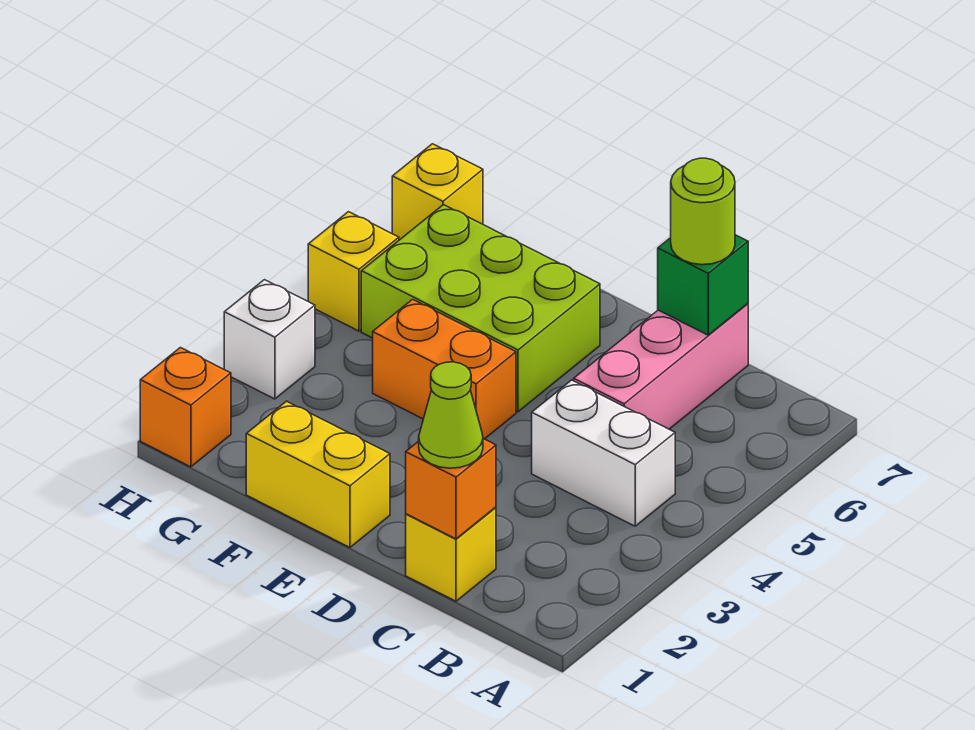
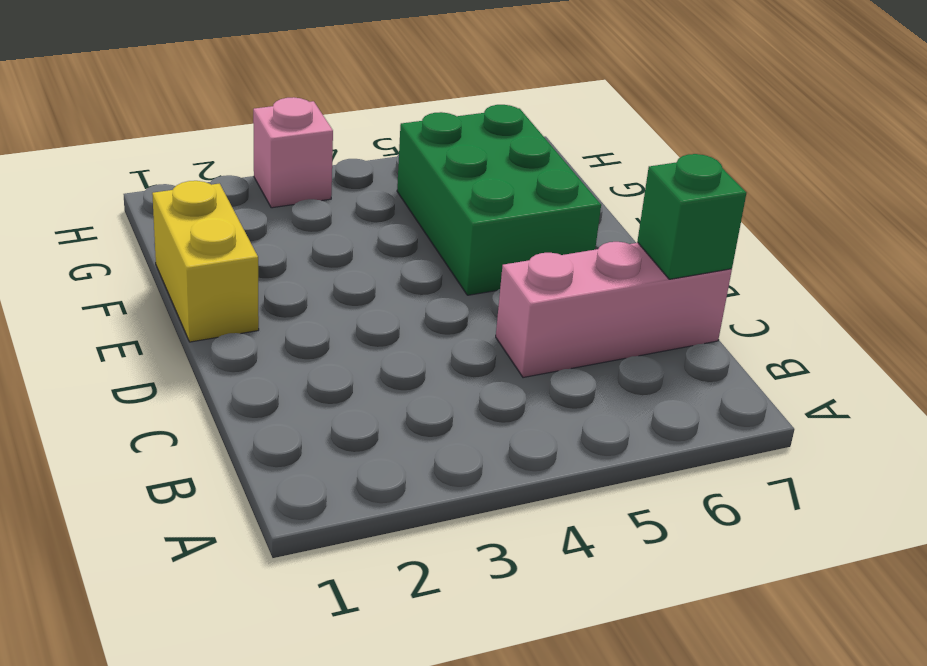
green brick E5:G6 level 1 -> lime brick E5:G6 level 1
pink brick H3 level 1 -> white brick H3 level 1
none -> white brick B4:C4 level 1
none -> yellow brick C1 level 1
none -> orange brick E4:F4 level 1

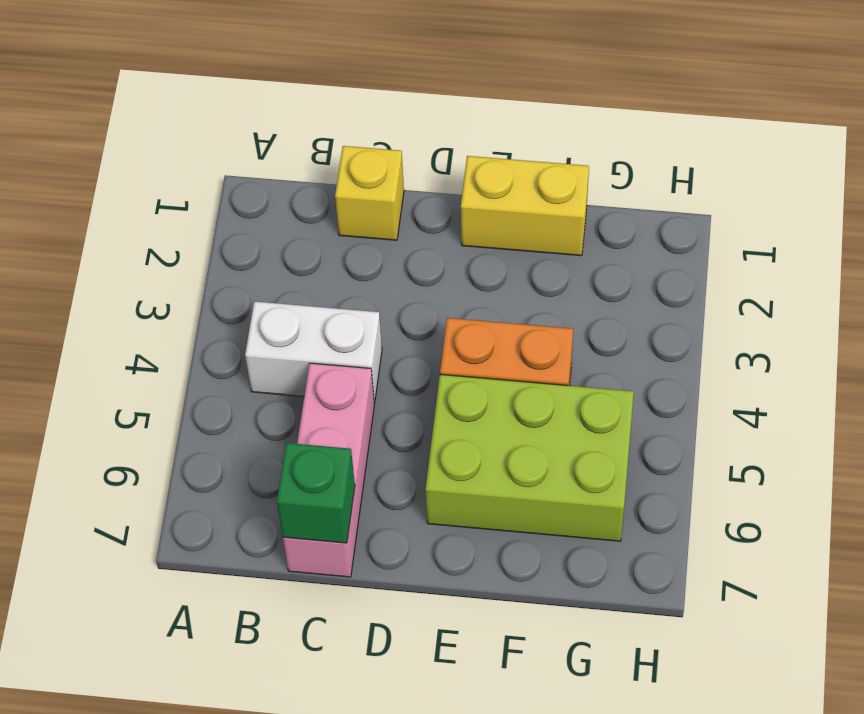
none -> orange brick H1 level 1
none -> white brick H3 level 1
none -> yellow brick H5 level 1

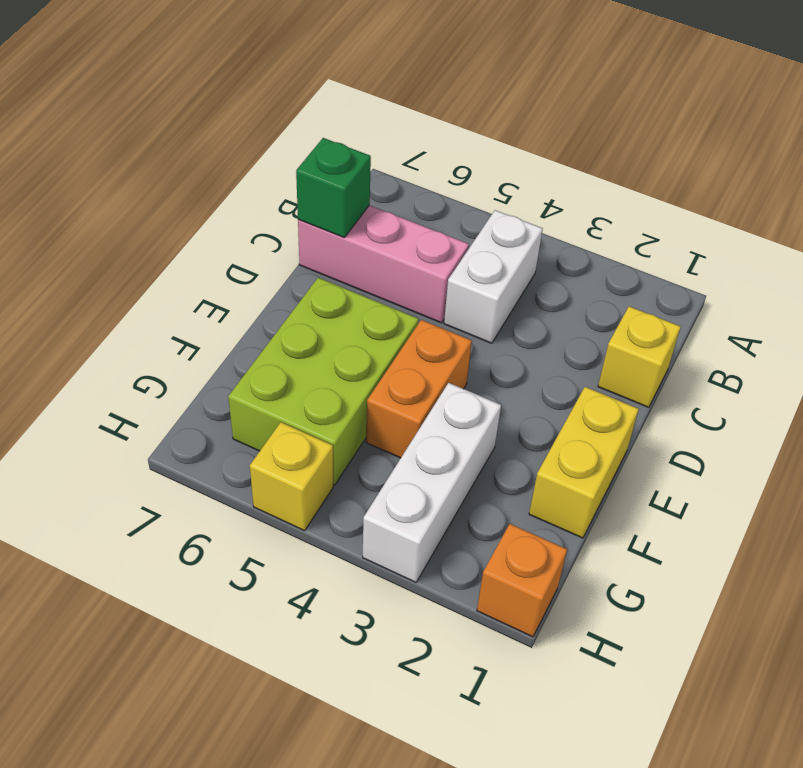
white brick F3:H3 level 1 -> white brick H3 level 1
none -> yellow brick H7 level 1
none -> orange brick C1 level 2
none -> lime cone C1 level 3

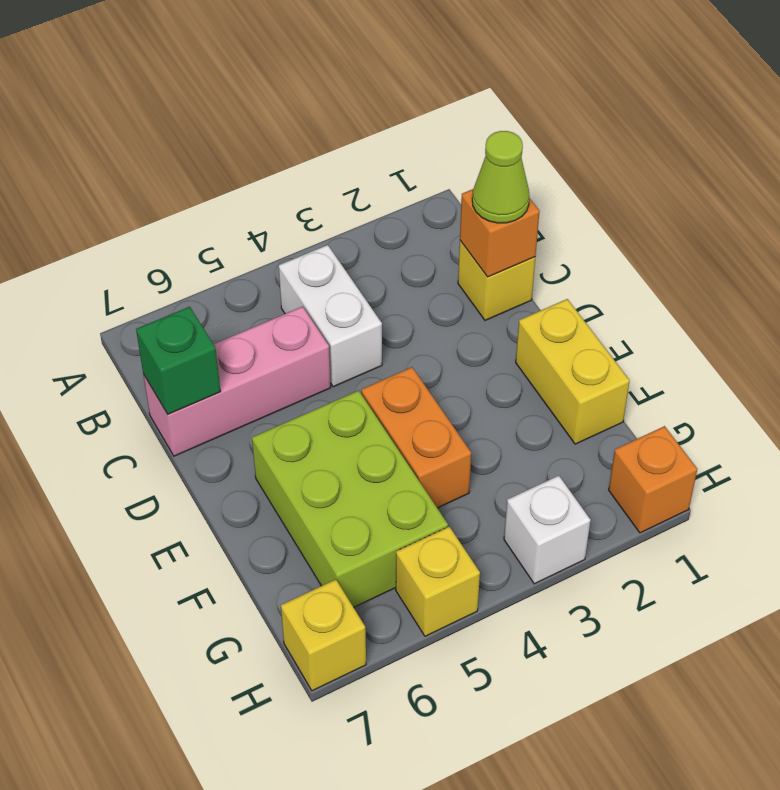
none -> lime round brick C7 level 3

